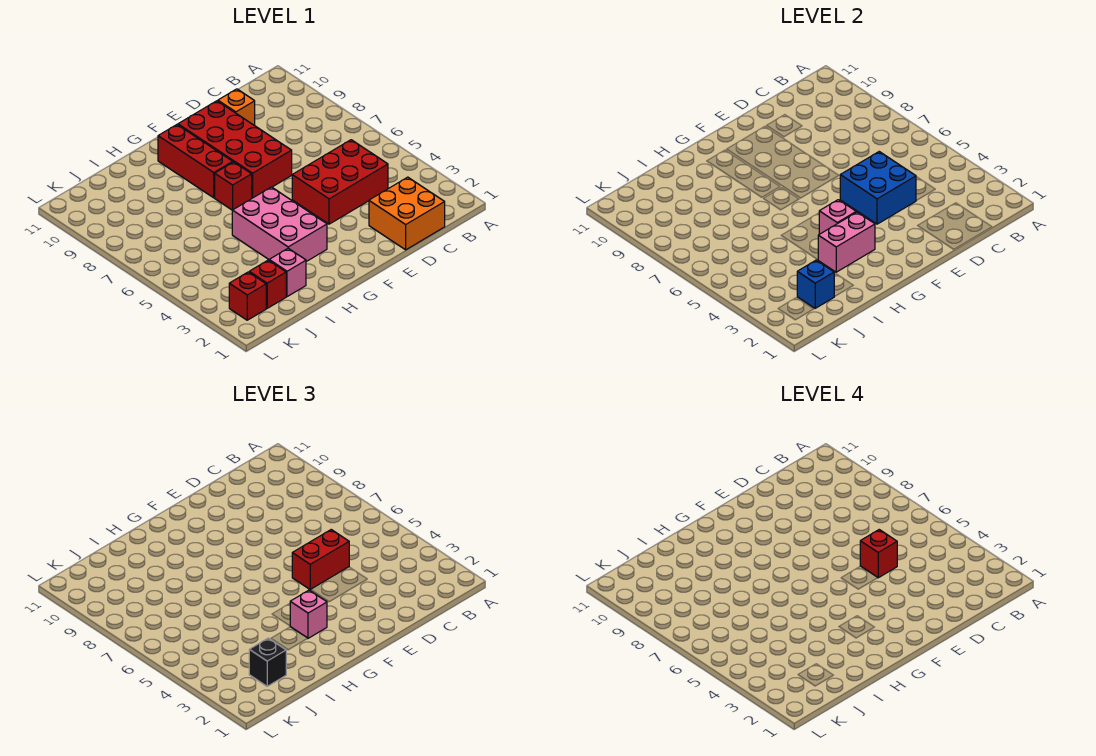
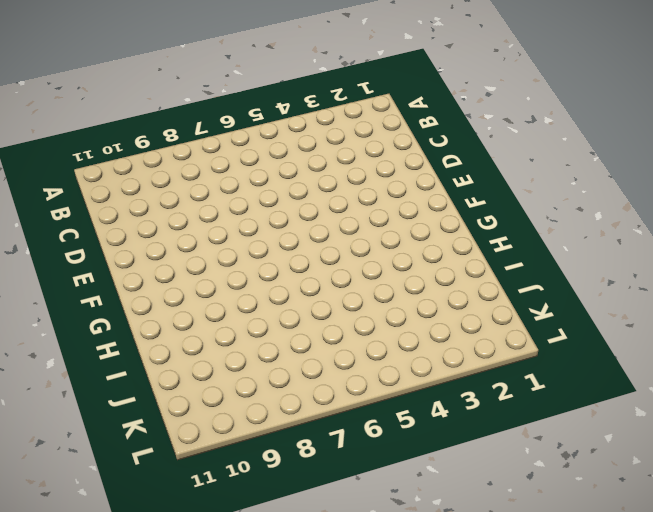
none -> orange brick C1:D2 level 1
none -> red brick C4:E5 level 1
none -> orange brick D10 level 1

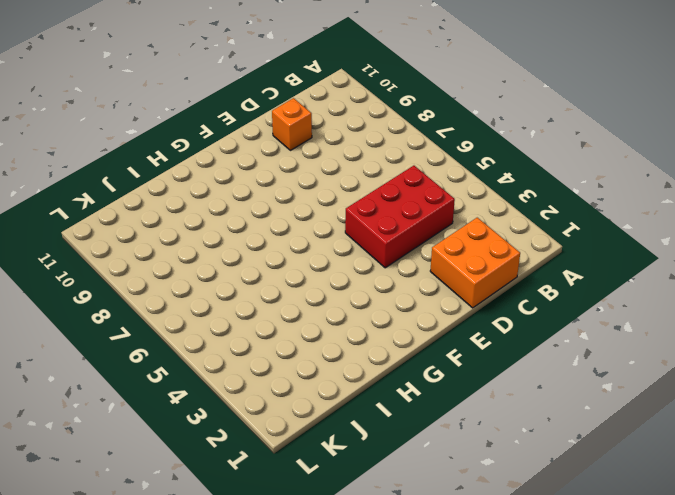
none -> red brick E7:F10 level 1
none -> pink brick G3:H5 level 1
none -> red brick G7 level 1

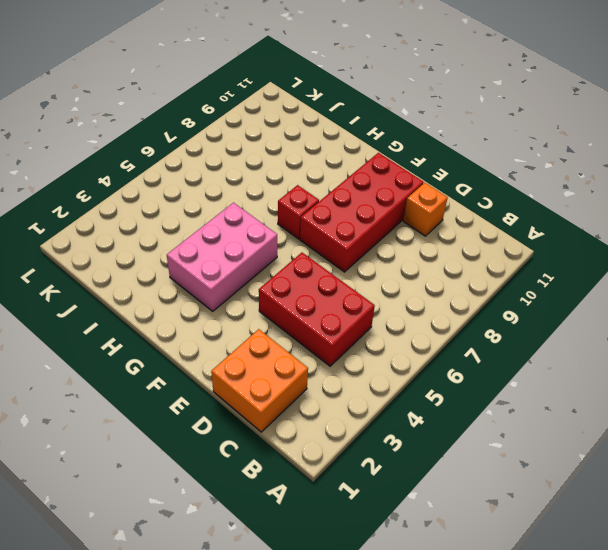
none -> red brick G8:G10 level 1
none -> pink brick I2 level 1
none -> red brick J2 level 1

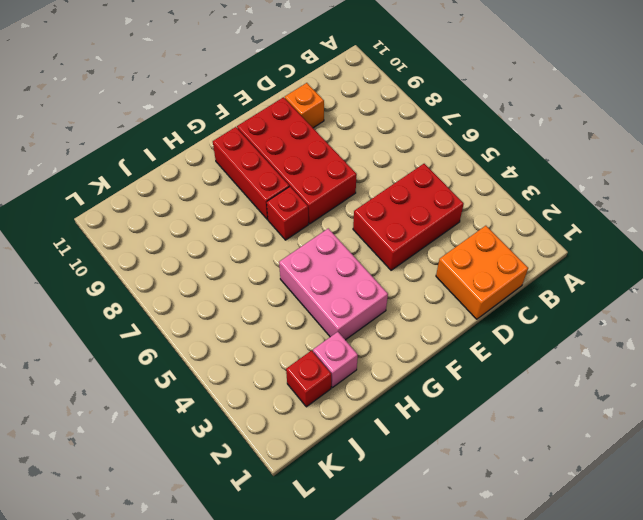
none -> red brick K2 level 1
none -> blue brick D4:E5 level 2
none -> pink brick G3:H3 level 2

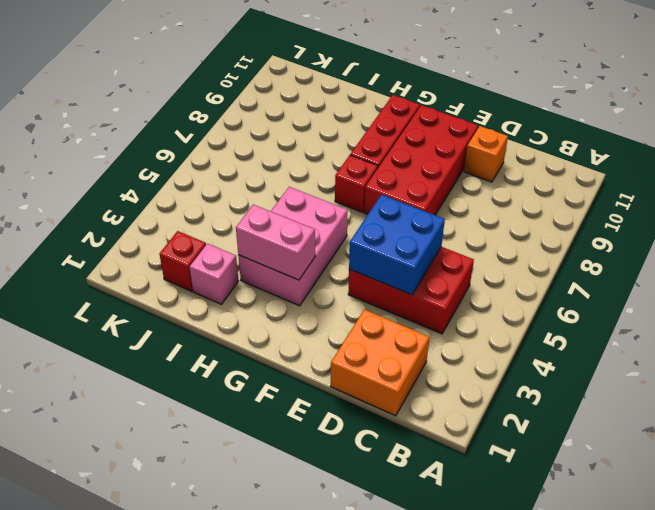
none -> red brick K2 level 1
none -> pink brick G4 level 2
none -> blue brick J2 level 2

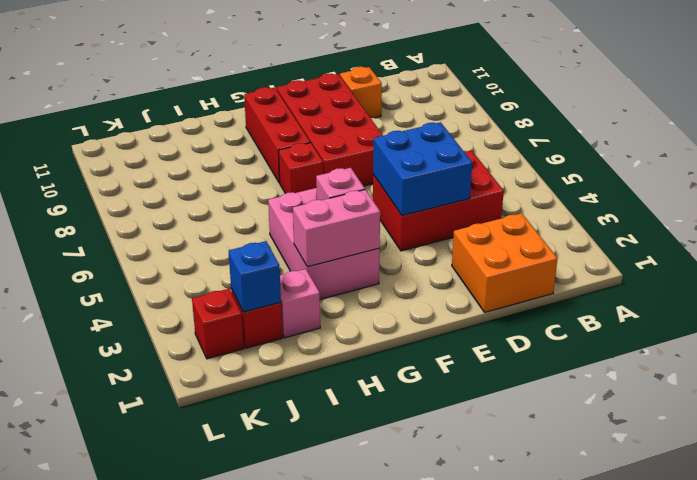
none -> red brick D5:E5 level 3
none -> pink brick G3 level 3
none -> black brick J2 level 3

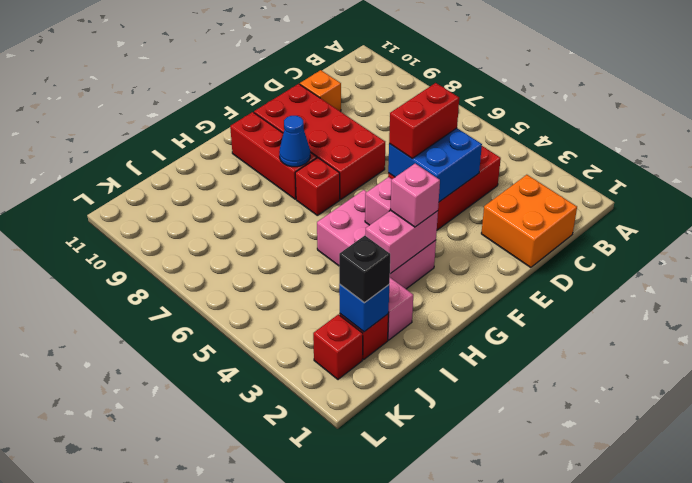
blue cone G8 level 2 -> none
none -> red brick D5 level 4

